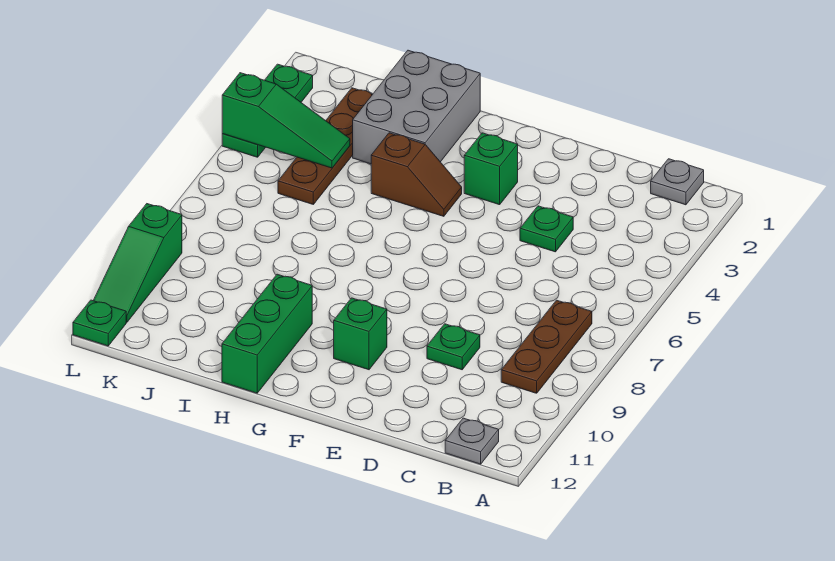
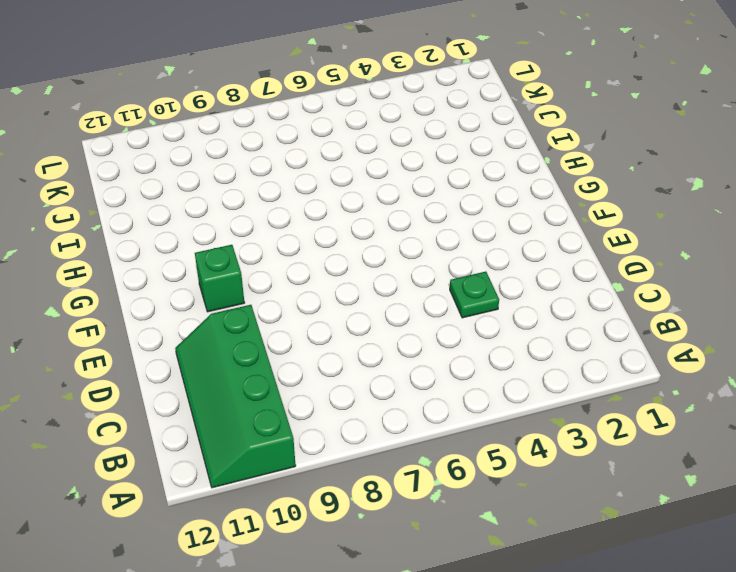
green slope A10:D11 level 1 top 10 -> none
none -> grey plate B1 level 1
none -> brown plate B7:B9 level 1
none -> grey plate B12 level 1

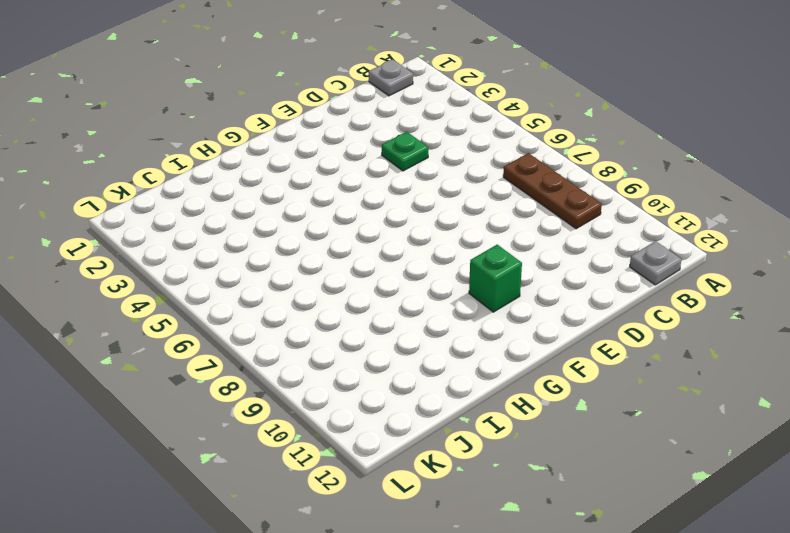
none -> green plate D9 level 1
none -> green brick F3 level 1
none -> brown slope G4:H4 level 1 top H

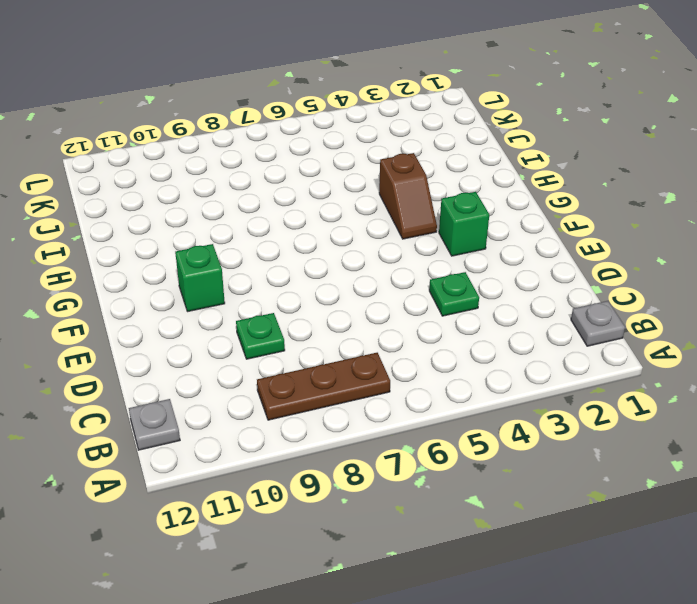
none -> grey brick H1:I3 level 1
none -> green brick H10:H12 level 1
none -> brown plate J2:J5 level 1

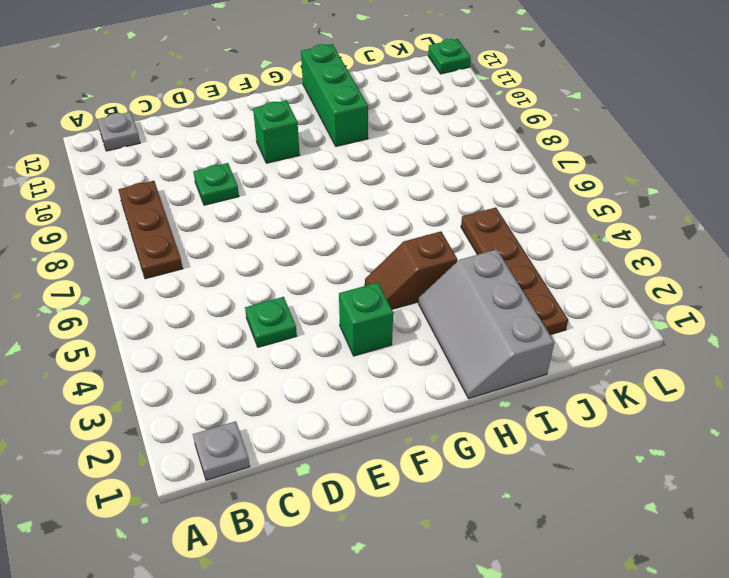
grey slope H1:I3 level 1 top I -> grey brick H1:I3 level 1
none -> green plate L2:L4 level 1
none -> green slope L9:L11 level 1 top 9
none -> green slope J4:L4 level 2 top L

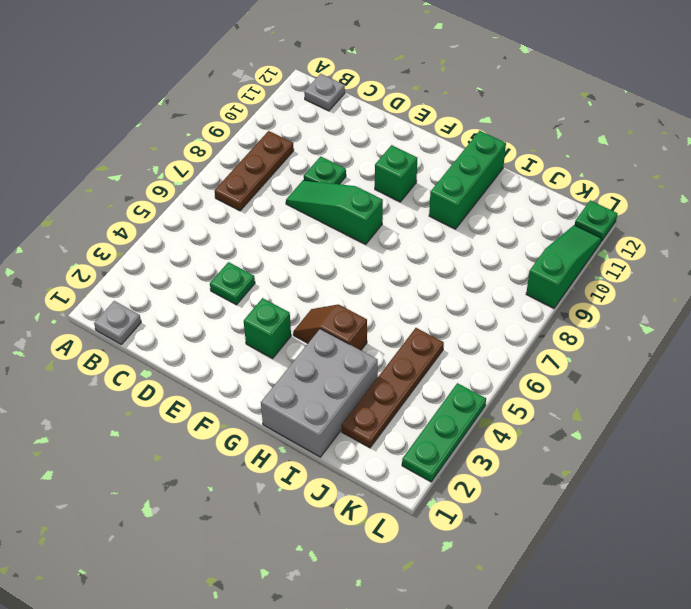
green slope D8:F8 level 1 top F -> green slope J4:L4 level 2 top L

